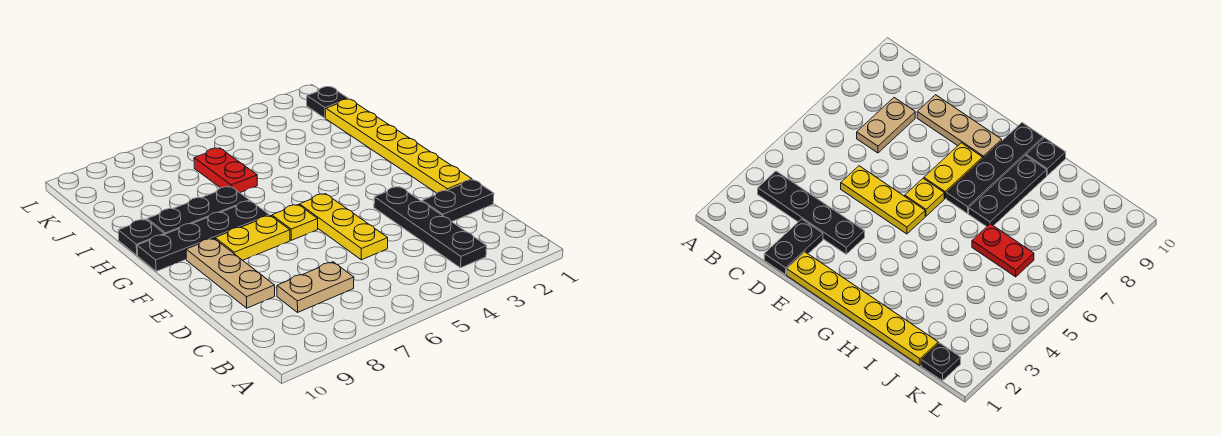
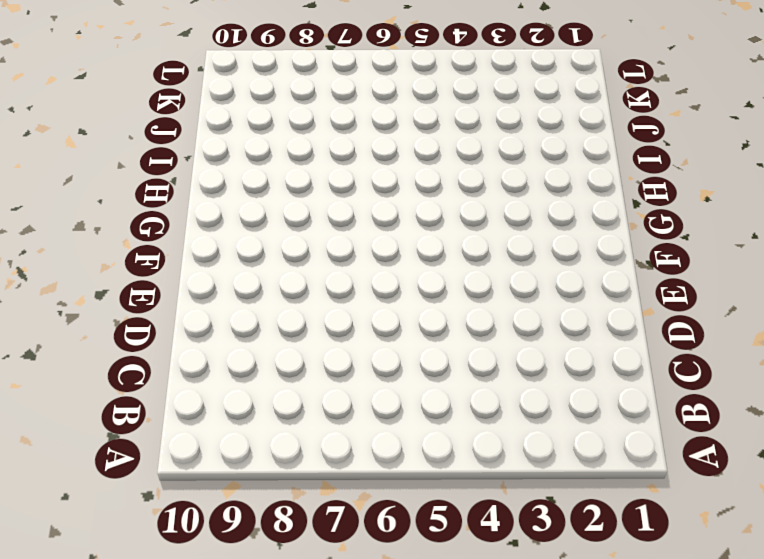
none -> black plate B3:E3 level 1
none -> tan plate C7:C8 level 1
none -> black plate D1:D2 level 1

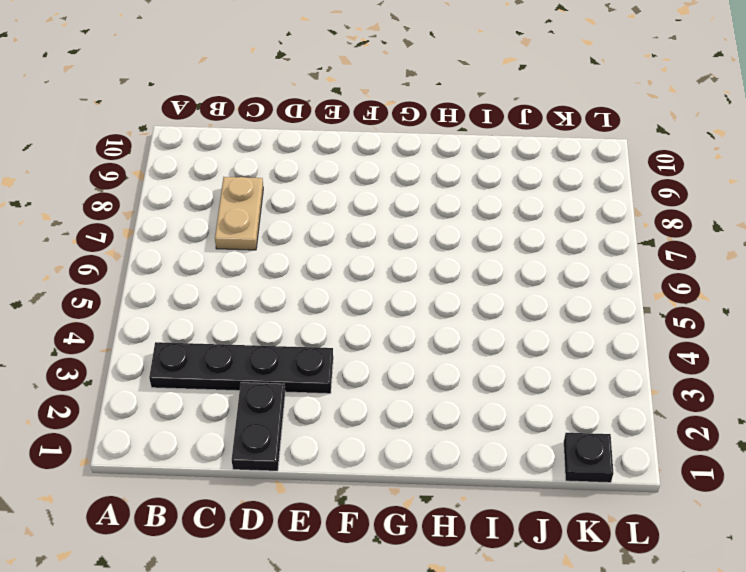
none -> yellow plate D5:F5 level 1
none -> tan plate D9:F9 level 1
none -> yellow plate E1:J1 level 1

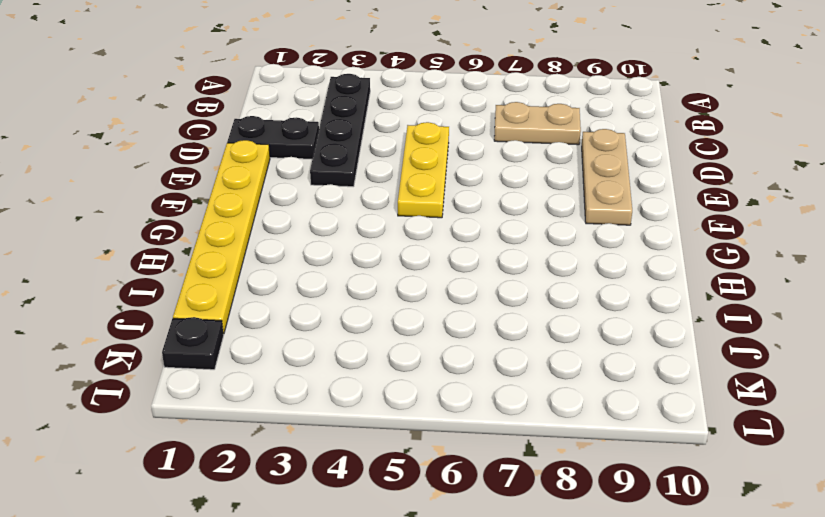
none -> yellow plate F6 level 1
none -> yellow plate F7:F8 level 1
none -> black plate G7:G10 level 1

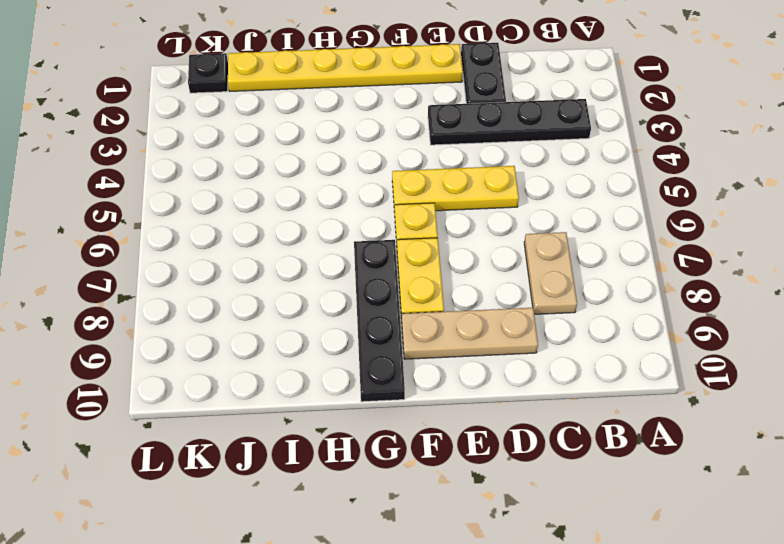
none -> black plate H7:H9 level 1
none -> black plate H10 level 1
none -> red plate I6:J6 level 1

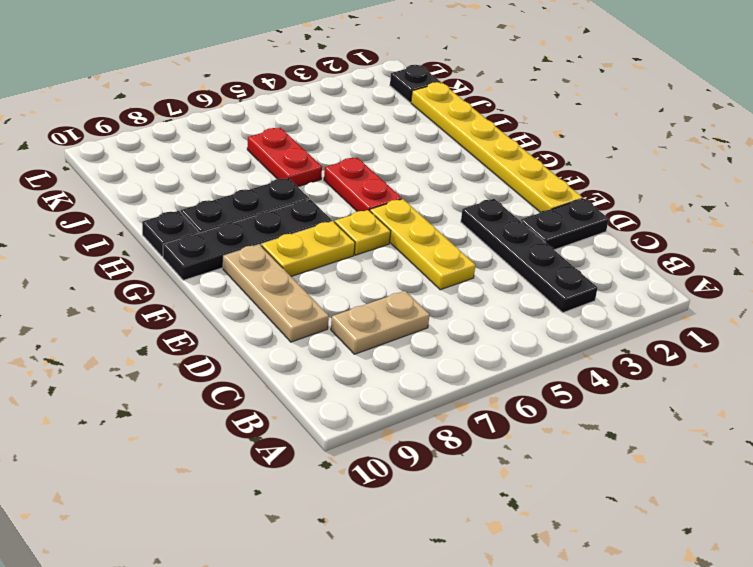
red plate G5:H5 level 1 -> none

